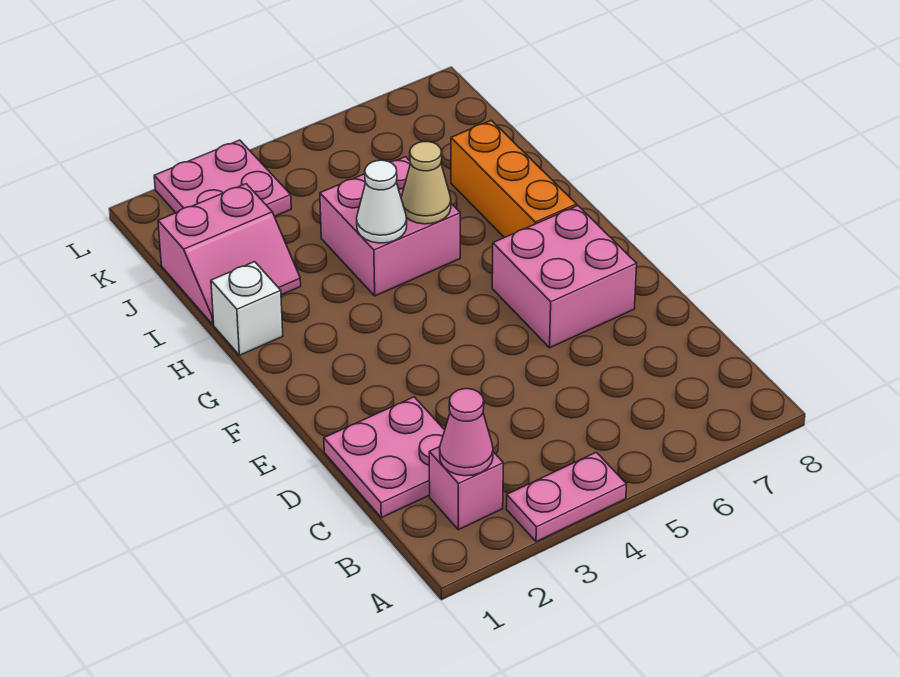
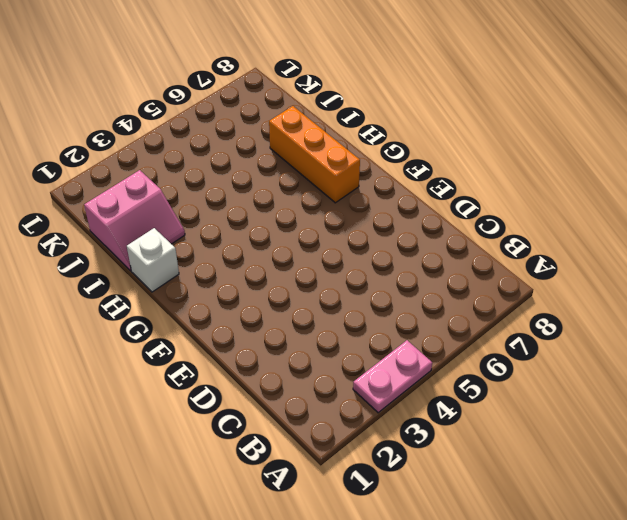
none -> pink brick B2 level 1
none -> pink plate C1:D2 level 1
none -> pink brick E6:F7 level 1

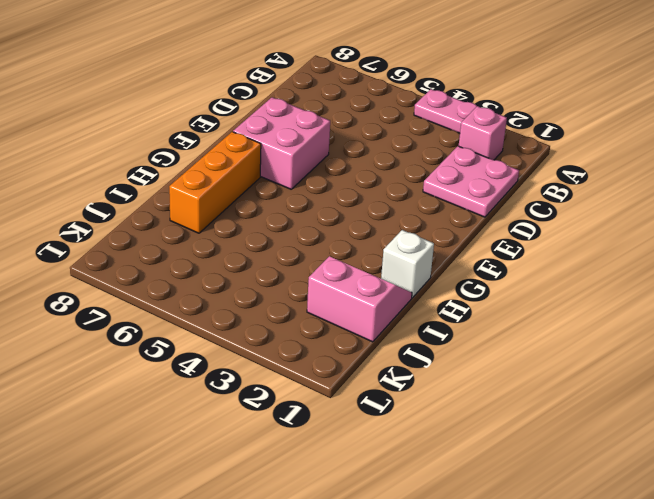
none -> pink brick H4:I5 level 1
none -> pink plate K2:L3 level 1
none -> pink cone B2 level 2

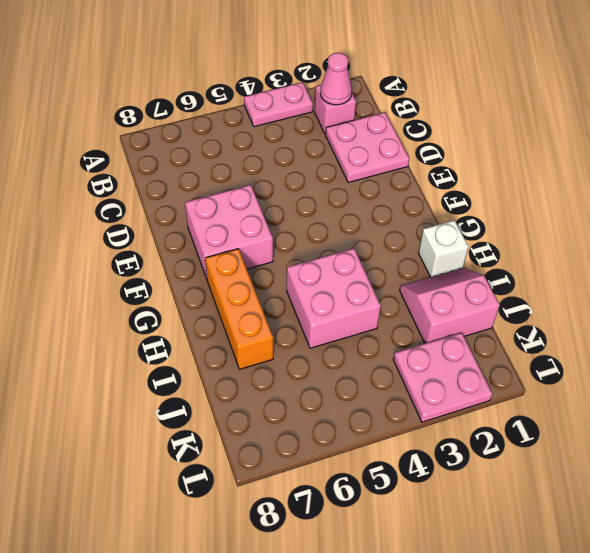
none -> white cone H4 level 2
none -> tan cone H5 level 2

